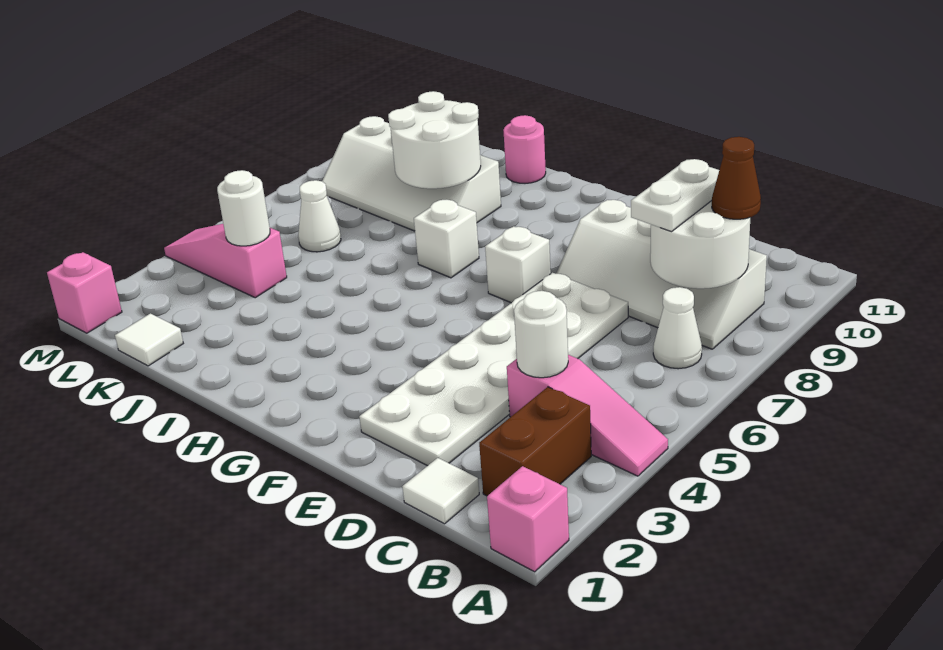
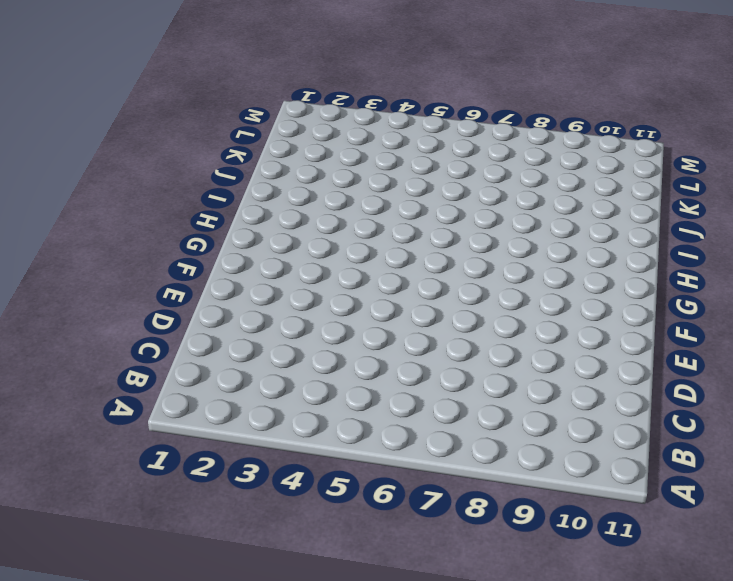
none -> pink brick A1 level 1
none -> pink slope A4:C4 level 1 top C
none -> brown brick B2:B3 level 1

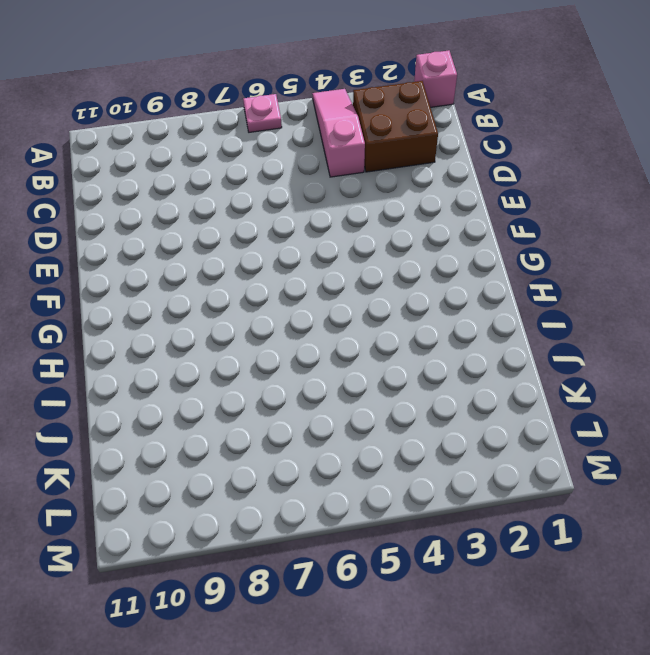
pink plate A6 level 1 -> none
brown brick B2:C3 level 1 -> brown brick B2:B3 level 1
none -> white cone B7 level 1
none -> white slope B8:E9 level 1 top 9
none -> white tile C1 level 1

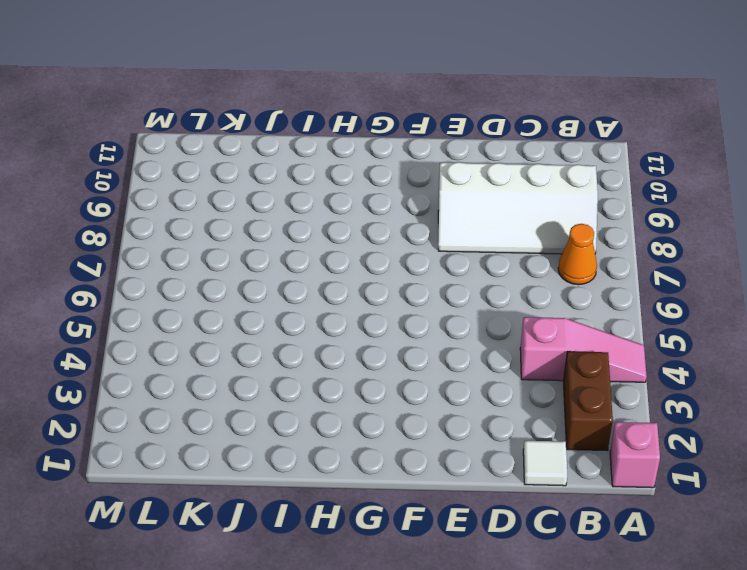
orange cone B7 level 1 -> white cone B7 level 1
none -> white plate D2:E7 level 1
none -> white brick F7 level 1
none -> white brick H7 level 1

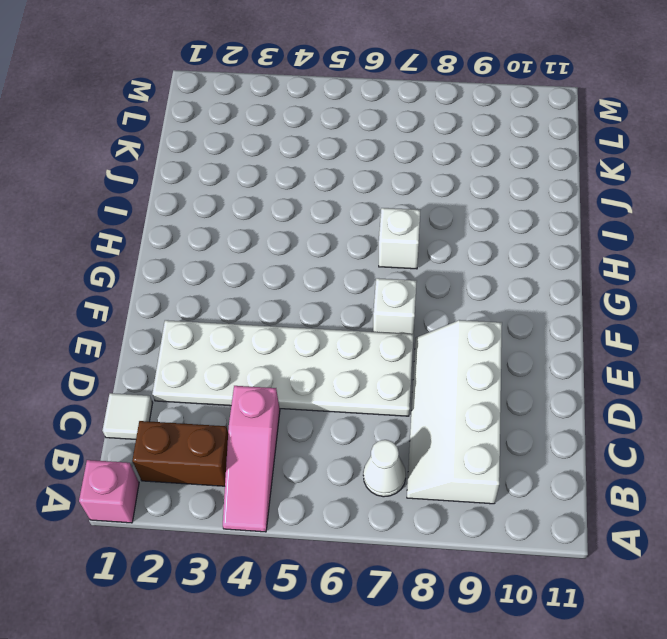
none -> white slope I8:L9 level 1 top 9
none -> pink round brick I11 level 1
none -> white tile K1 level 1

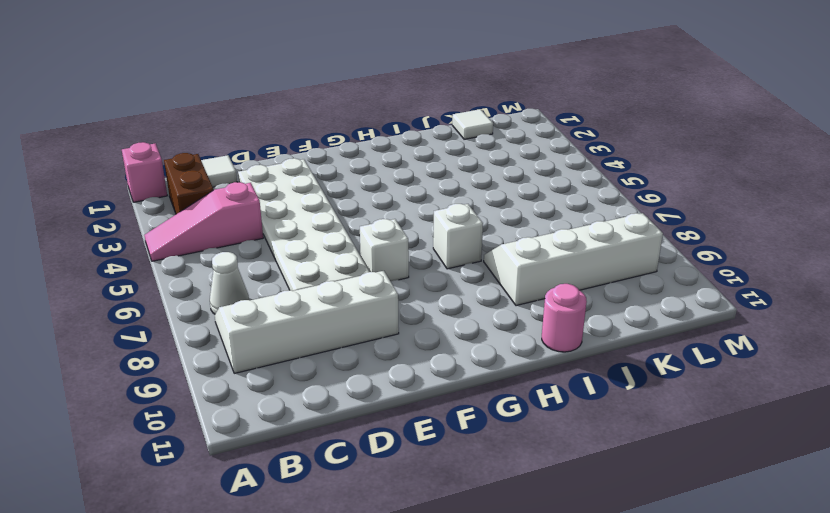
none -> pink slope K4:M4 level 1 top K
none -> white cone K6 level 1
none -> pink brick M1 level 1

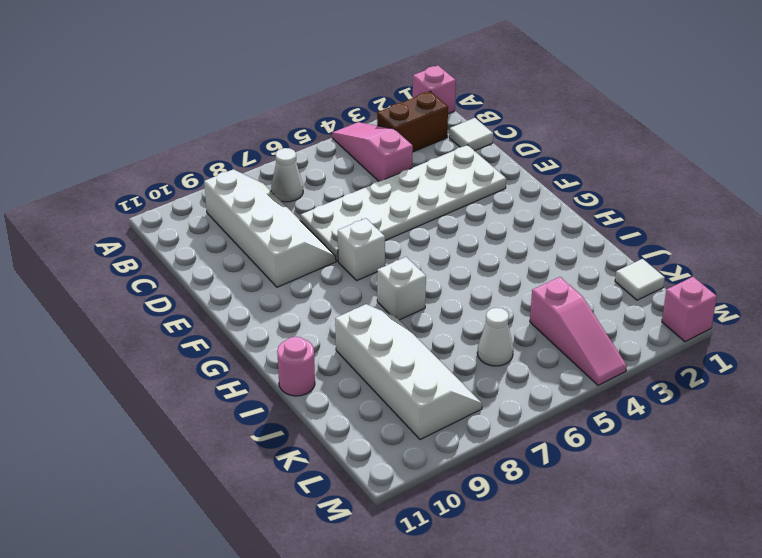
none -> white round brick B8:C9 level 2
none -> white round brick C4 level 2
none -> white round brick I8:J9 level 2

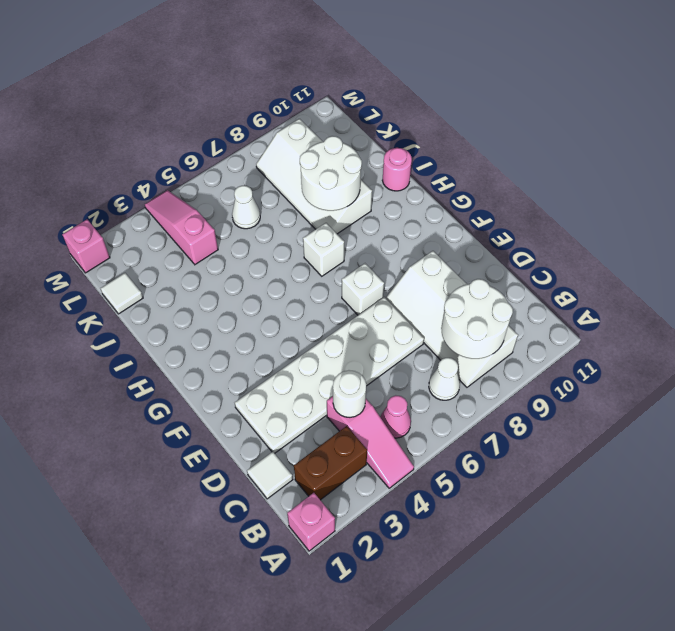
pink cone B5 level 1 -> none
none -> white round brick K4 level 2
none -> brown cone B9 level 3
none -> white plate C8:C9 level 3

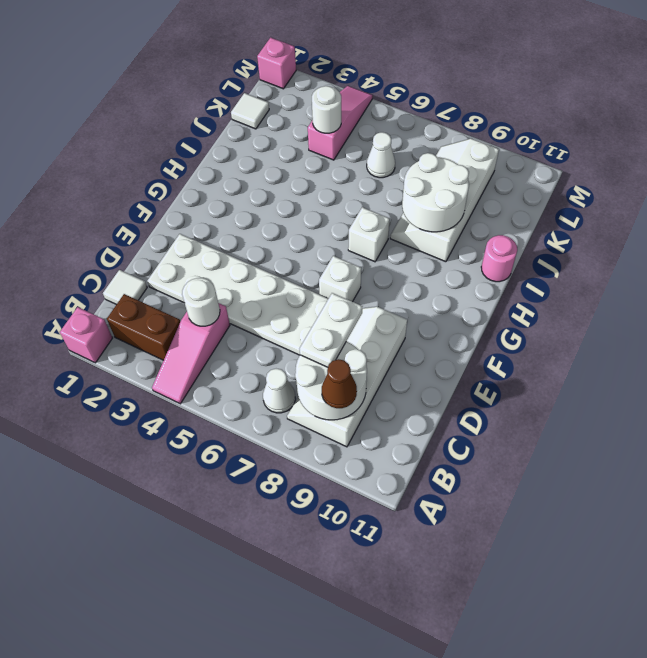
white plate C8:D8 level 3 -> white plate C8:C9 level 3

